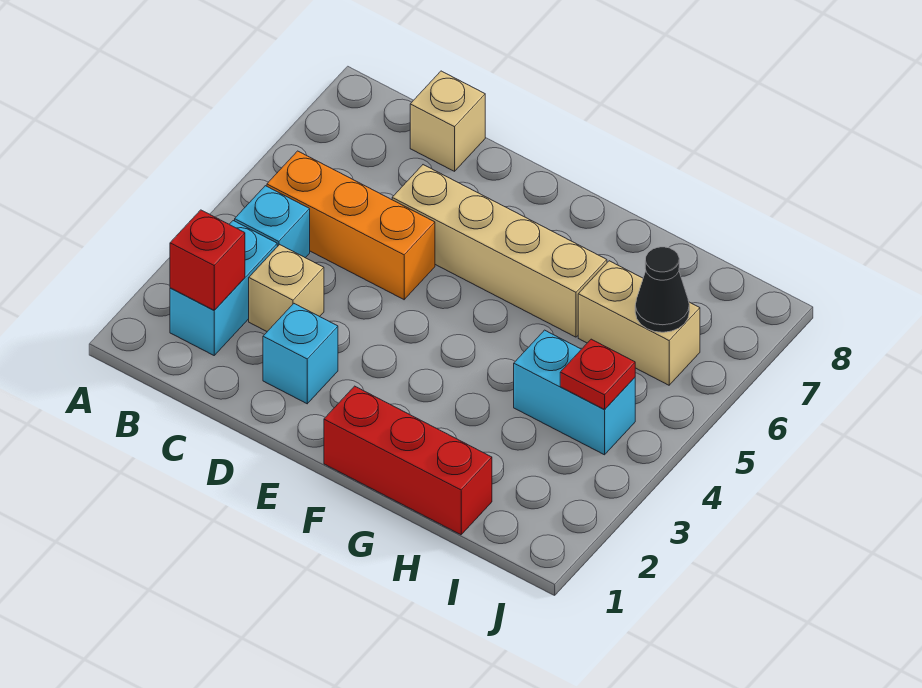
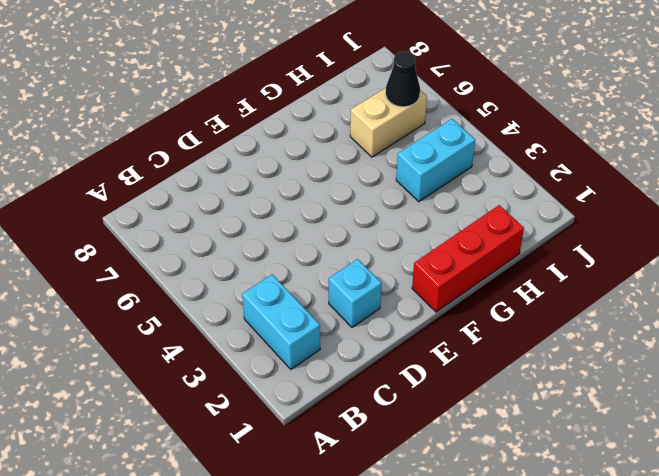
none -> cyan brick B4 level 1
none -> orange brick B5:D5 level 1
none -> tan brick C3 level 1

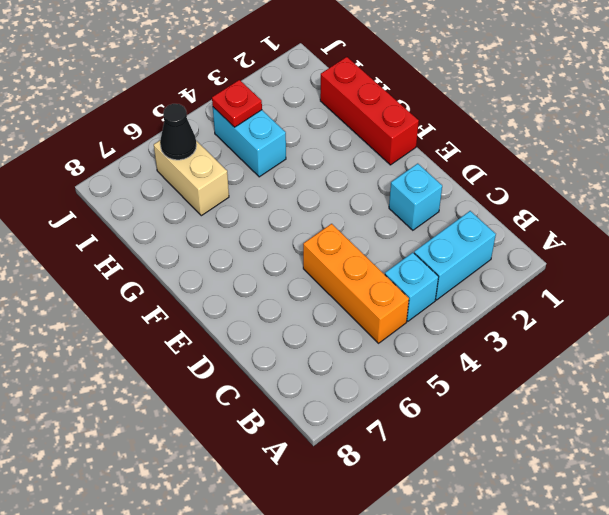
none -> tan brick C3 level 1
none -> tan brick C8 level 1
none -> tan brick D6:G6 level 1

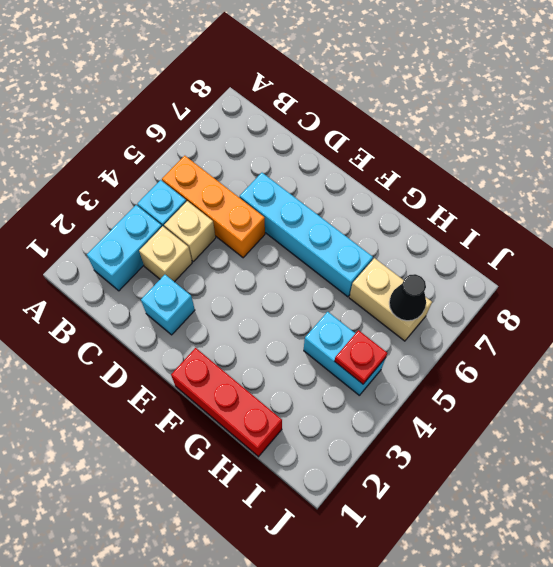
tan brick C4 level 1 -> tan brick C8 level 1
cyan brick D6:G6 level 1 -> tan brick D6:G6 level 1
none -> red brick B2 level 2

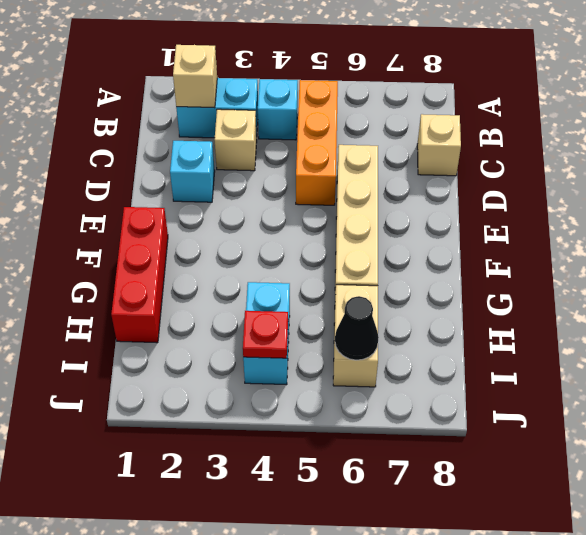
tan brick B2 level 2 -> red brick B2 level 2

